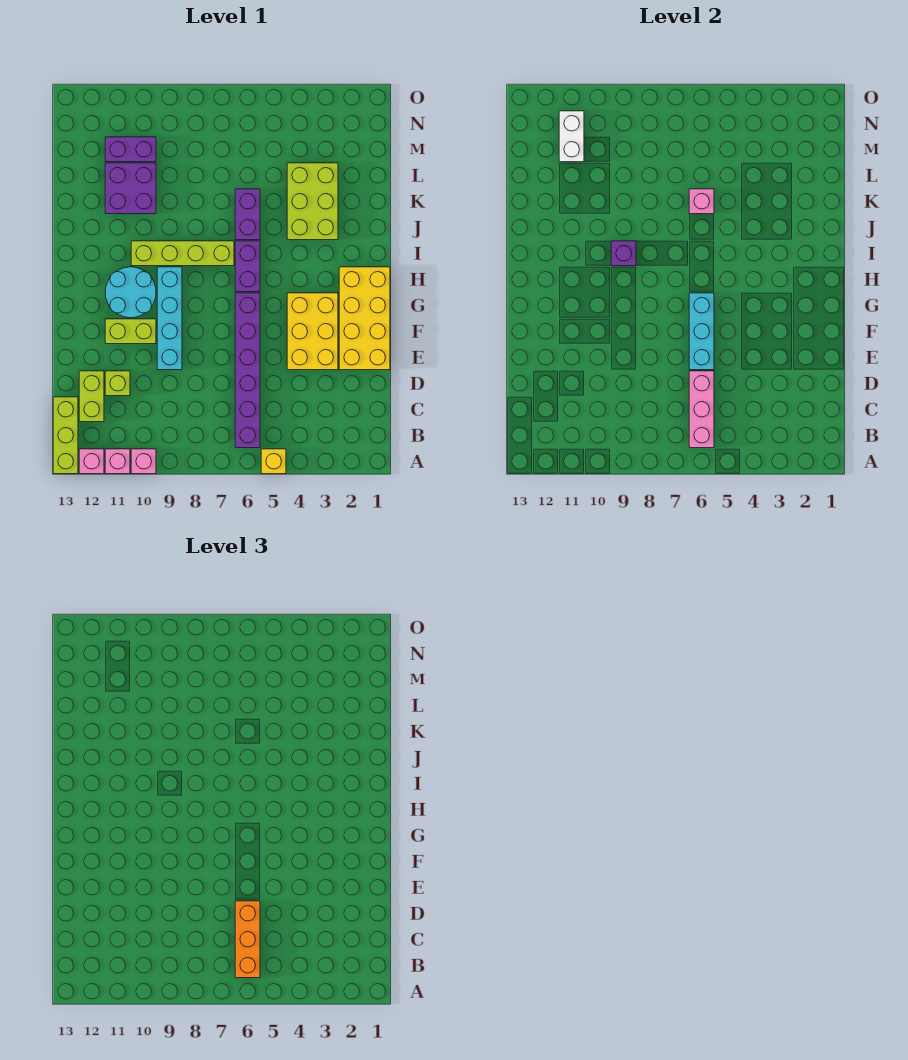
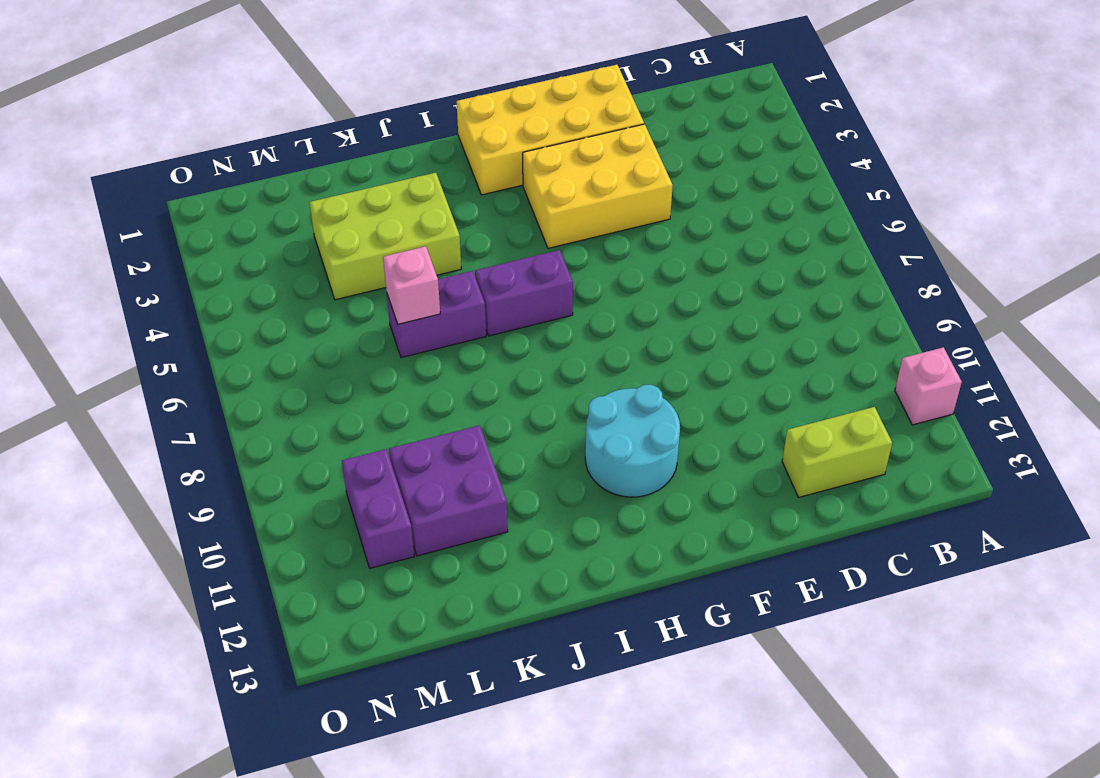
none -> yellow brick A5 level 1
none -> pink brick A10 level 1
none -> pink brick A12 level 1

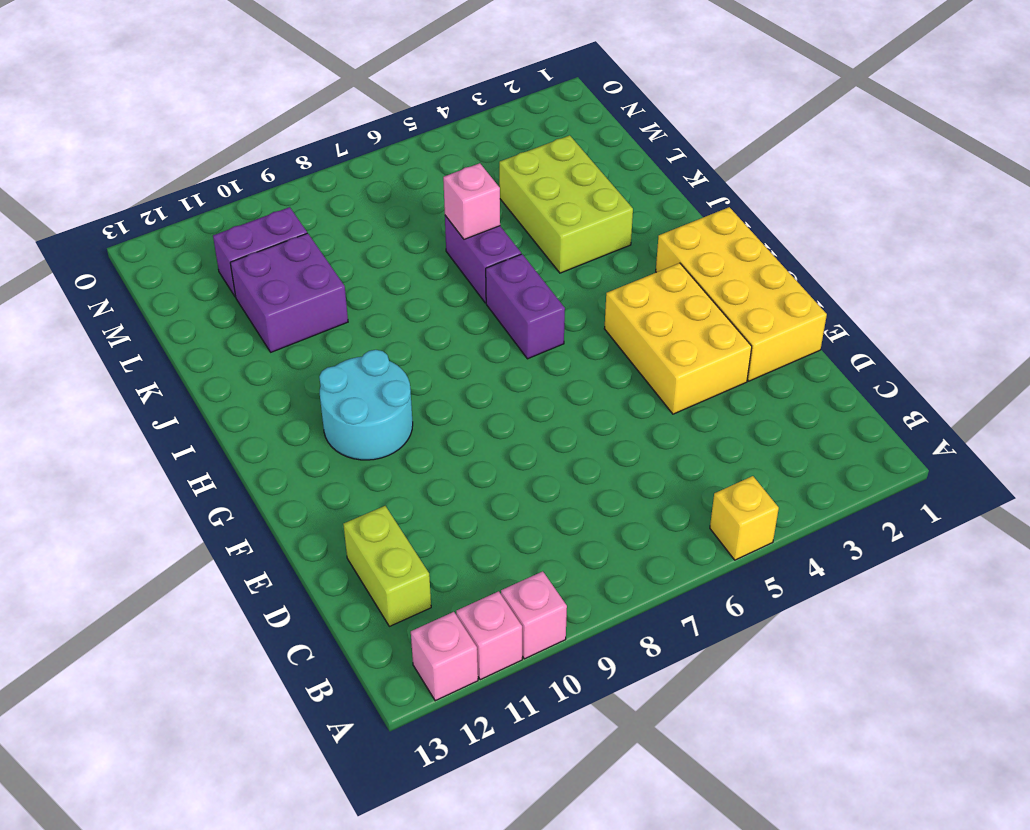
none -> lime brick A13:C13 level 1
none -> purple brick B6:G6 level 1
none -> lime brick D11 level 1

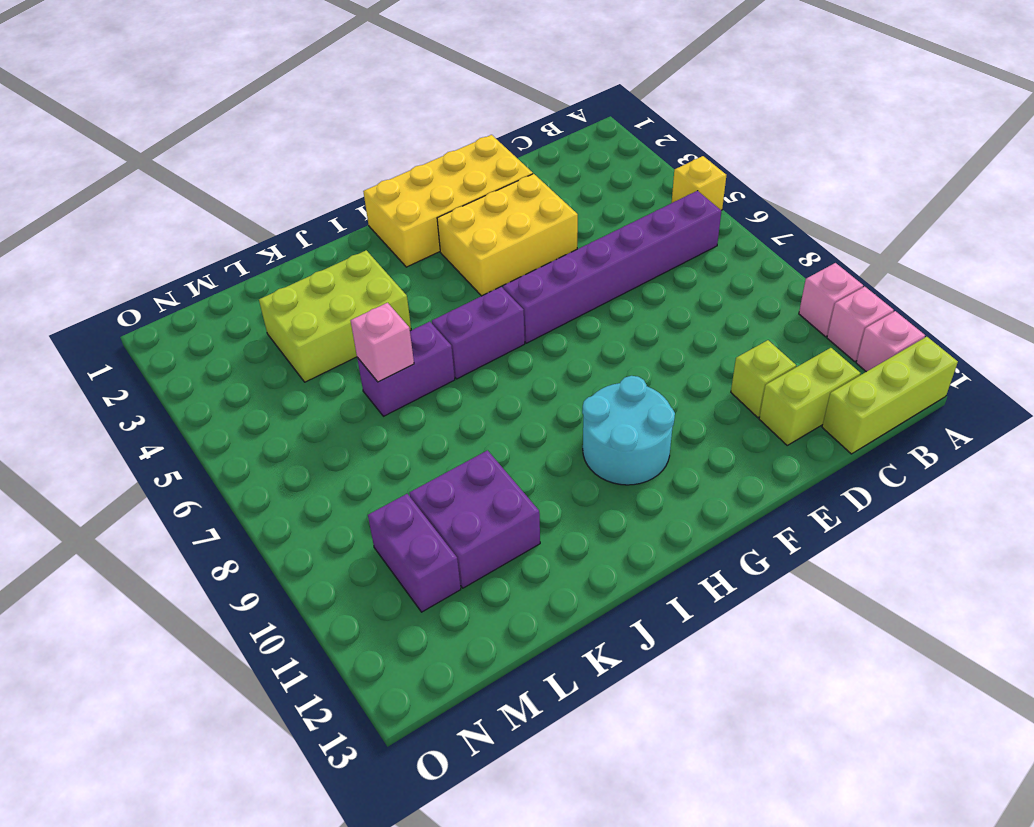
none -> cyan brick E9:H9 level 1
none -> lime brick F10:F11 level 1
none -> lime brick I7:I10 level 1

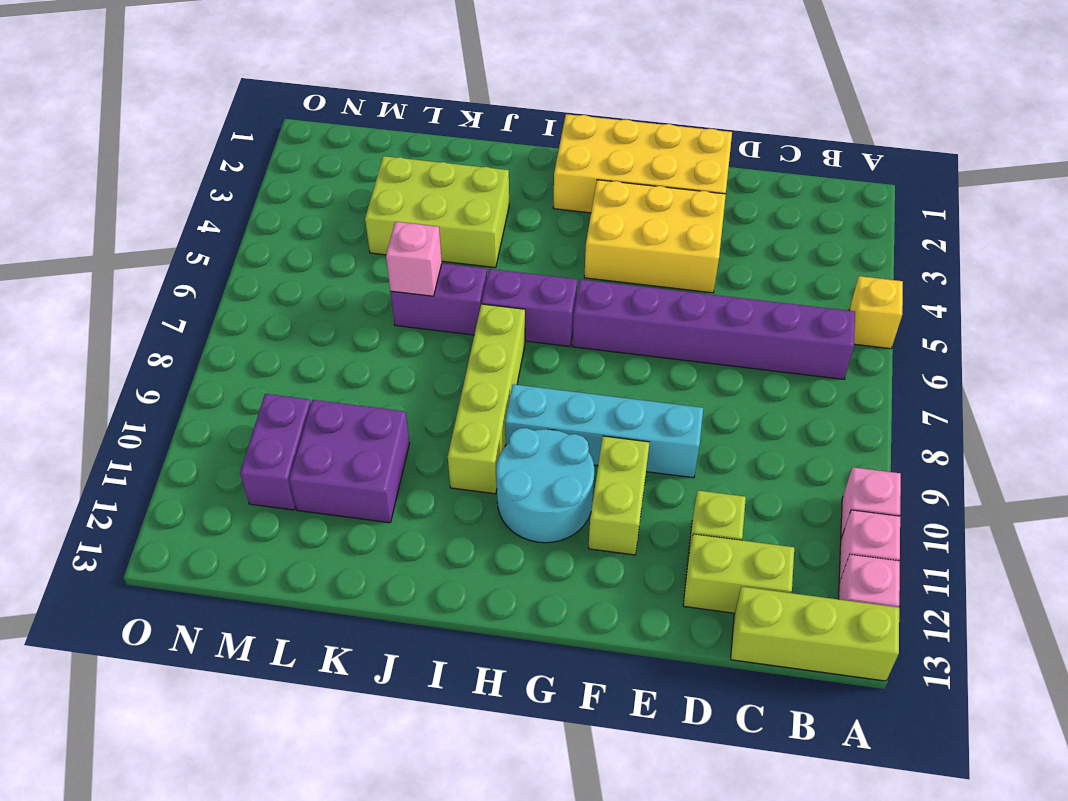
none -> pink brick B6:D6 level 2
none -> cyan brick E6:G6 level 2
none -> purple brick I9 level 2

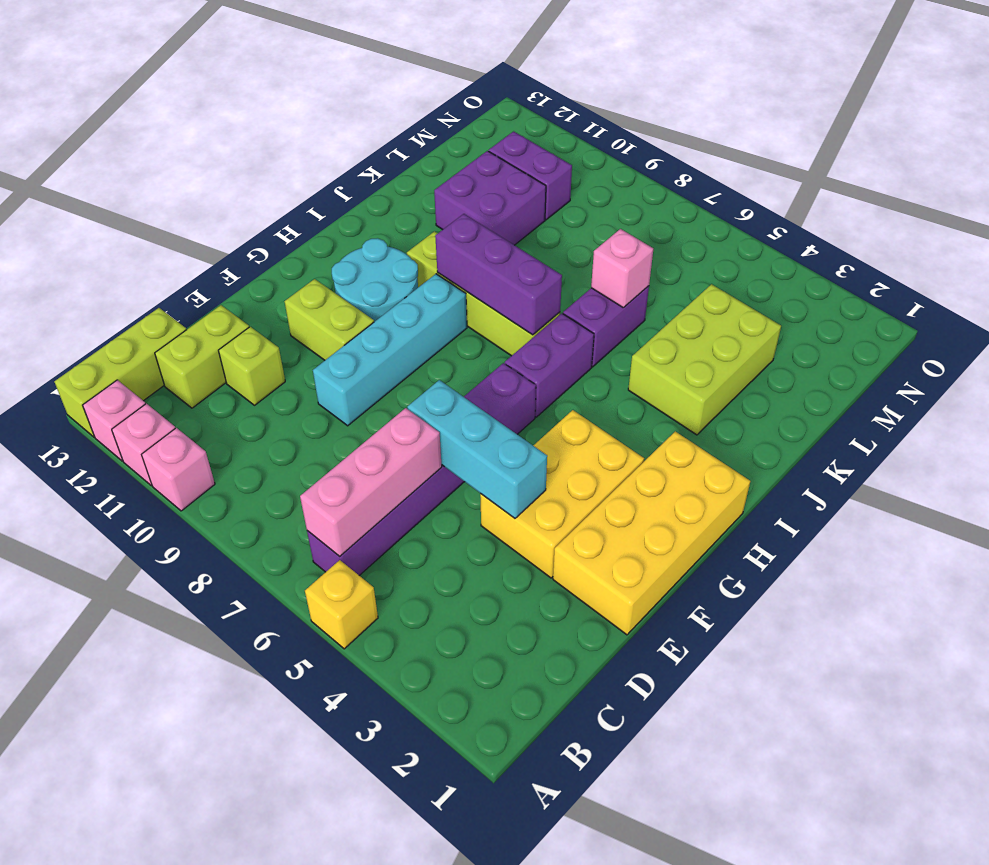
cyan brick E4:E6 level 2 -> cyan brick E6:G6 level 2
purple brick I7:I9 level 2 -> purple brick I9 level 2
none -> white brick M11:N11 level 2
none -> orange brick B6:D6 level 3

